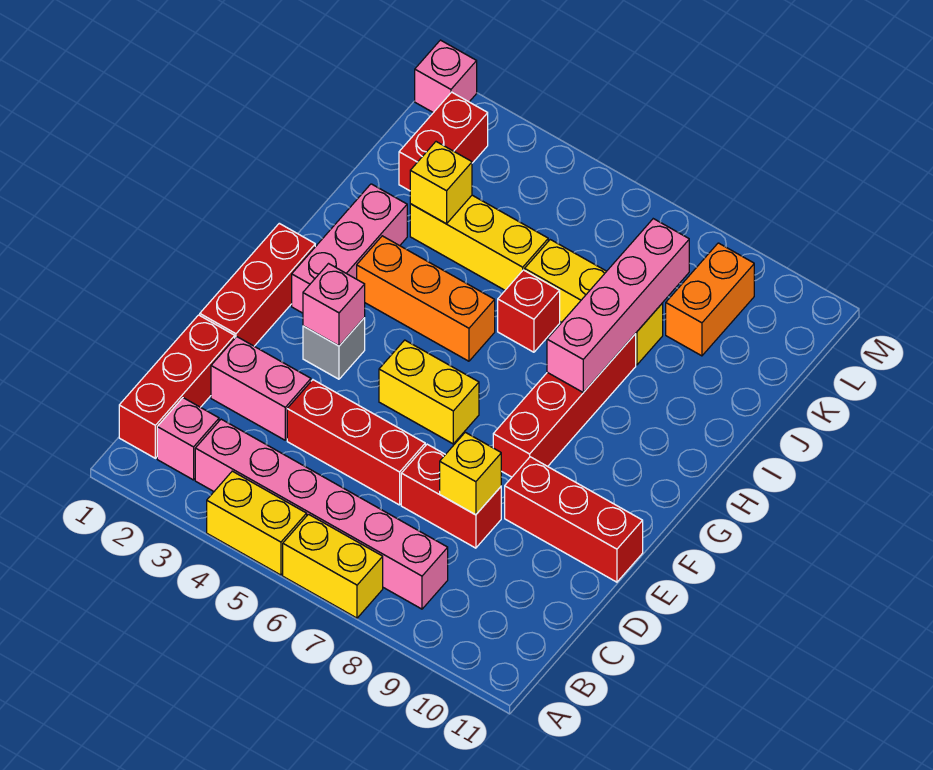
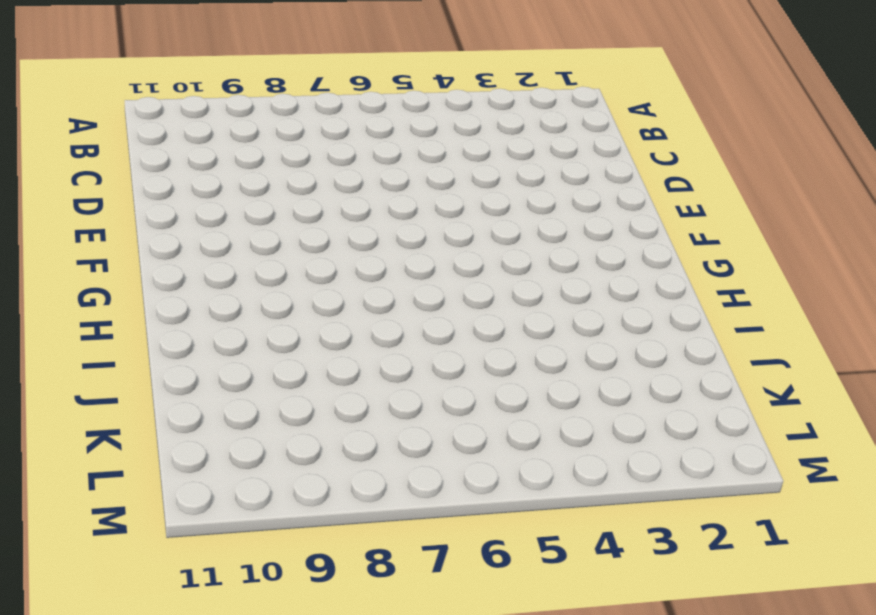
none -> yellow brick A4:A5 level 1
none -> yellow brick A6:A7 level 1
none -> red brick B1:D1 level 1

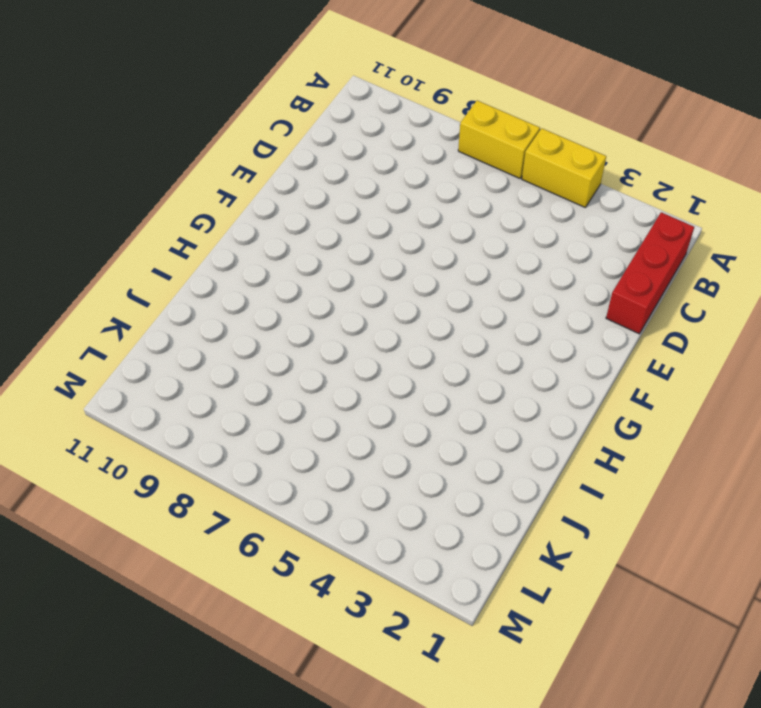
none -> pink brick B2 level 1
none -> pink brick B3:B8 level 1
none -> pink brick D2:D3 level 1

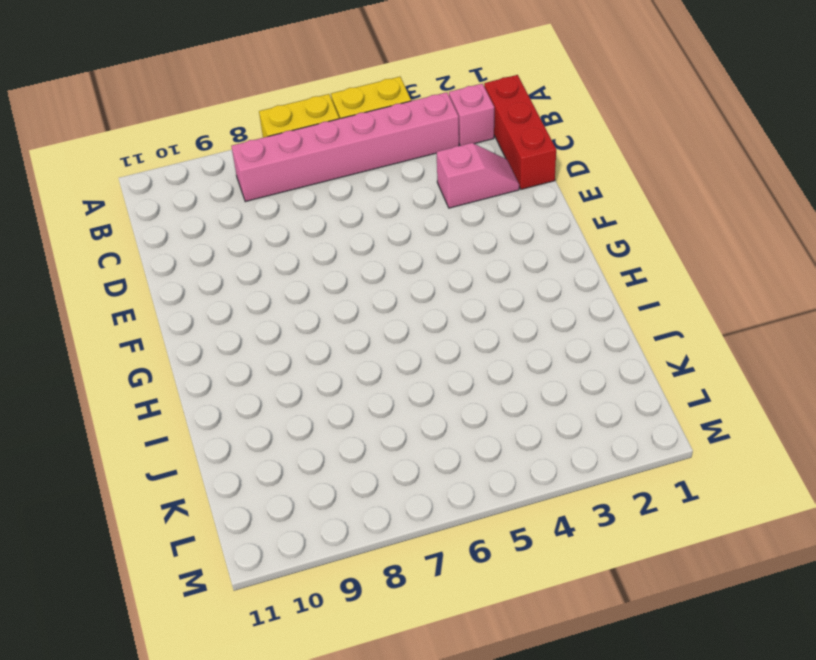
pink slope D2:D3 level 1 top 3 -> pink brick D2:D3 level 1
none -> red brick D4:D6 level 1
none -> red brick D7:D8 level 1
none -> red brick E1:G1 level 1

